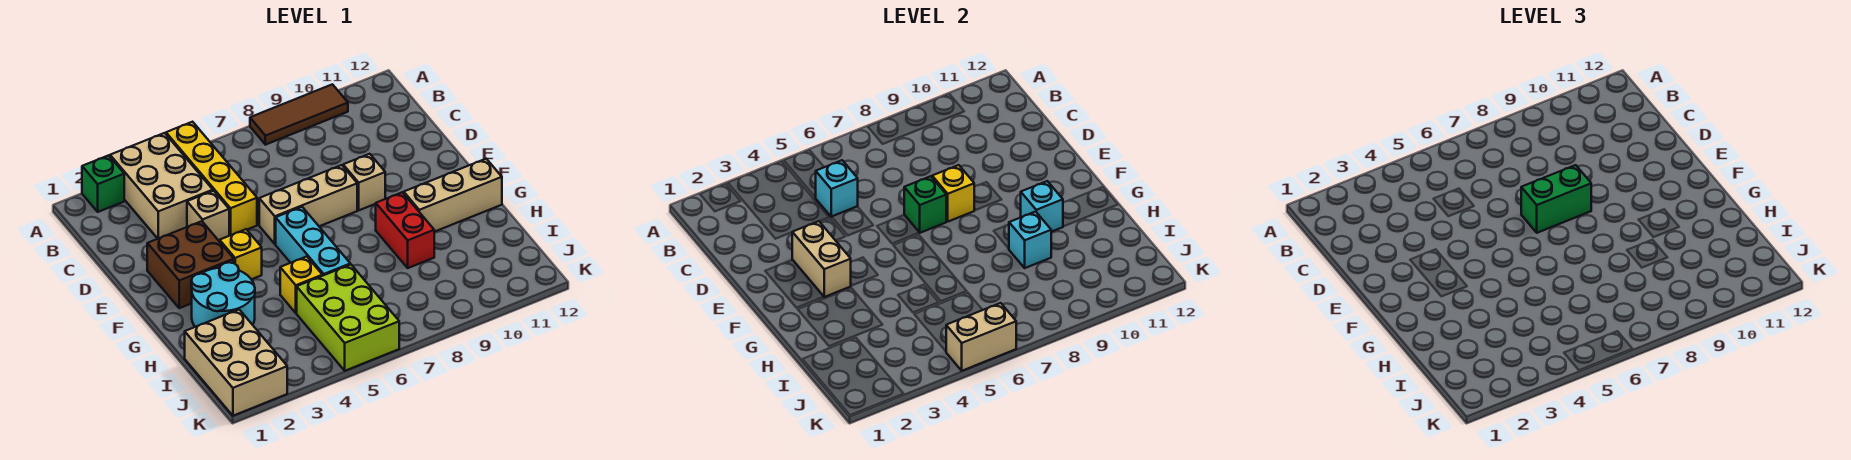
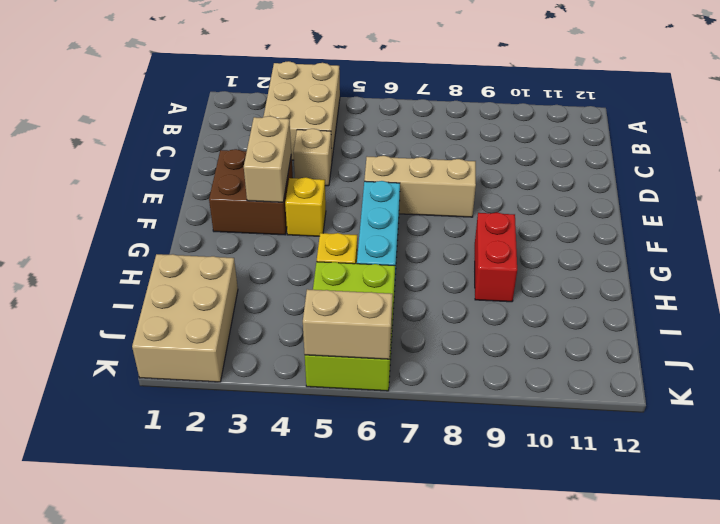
none -> green brick A2 level 1
none -> yellow brick A5:D5 level 1
none -> brown tile A8:A10 level 1

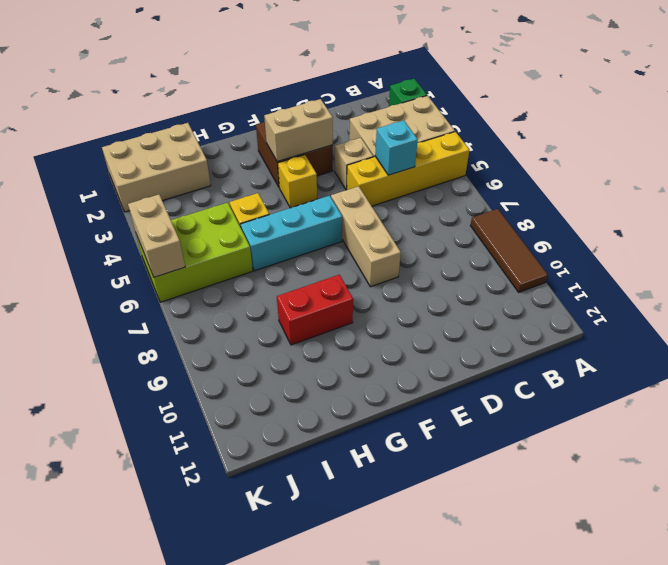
none -> tan brick E9 level 1
none -> cyan round brick G2:H3 level 1
none -> tan brick G10:G12 level 1

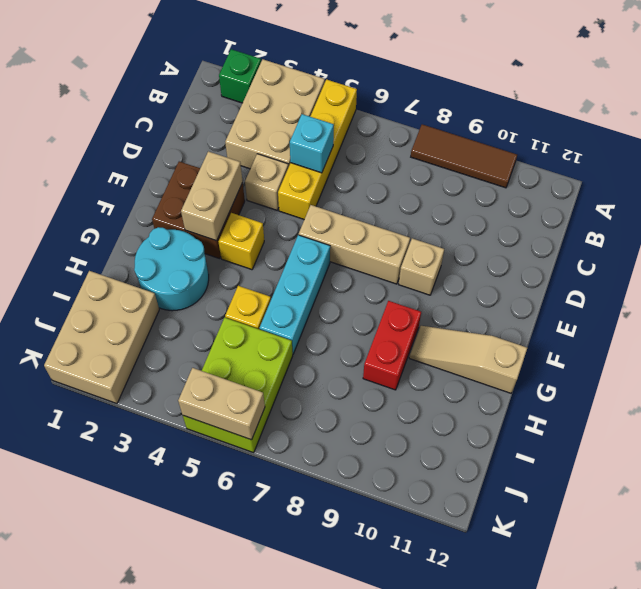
tan slope G10:G12 level 1 top 12 -> tan brick G10:G12 level 1
none -> green brick E7 level 2
none -> yellow brick E8 level 2
none -> cyan brick G10 level 2

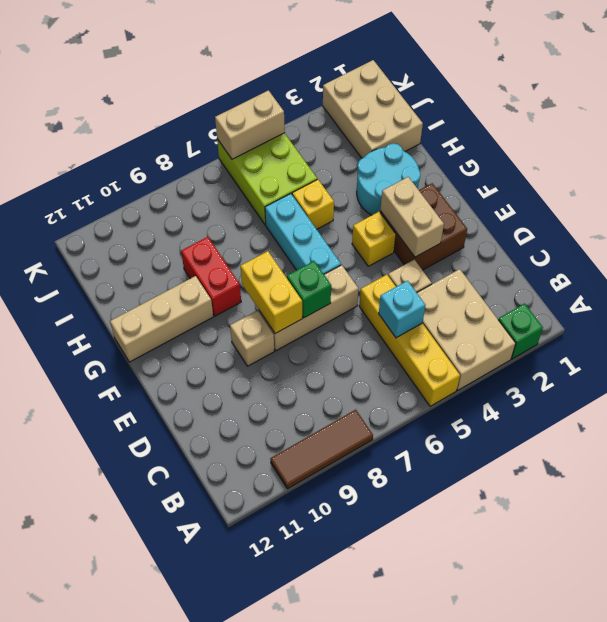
yellow brick E8:F8 level 2 -> yellow brick E8 level 2
none -> cyan brick G10 level 2
none -> cyan brick H9 level 2
none -> green brick E7:E8 level 3

